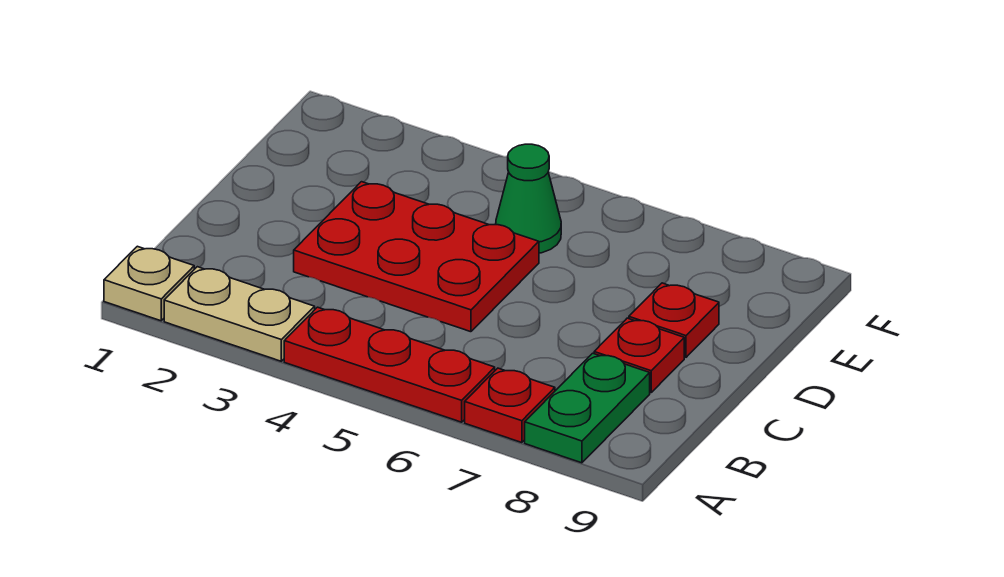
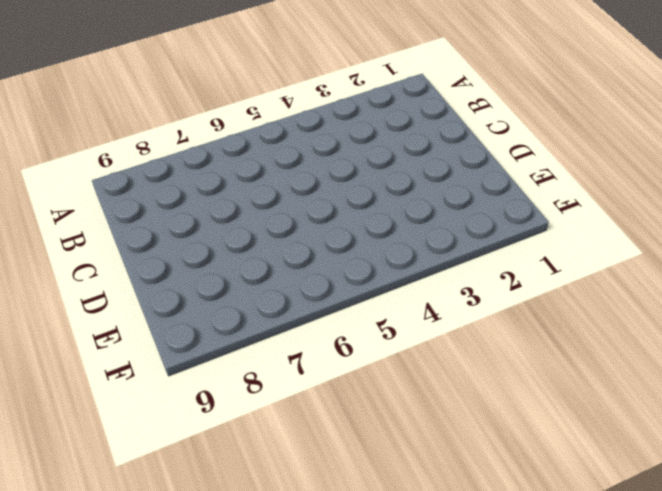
none -> tan plate A1 level 1
none -> tan plate A2:A3 level 1

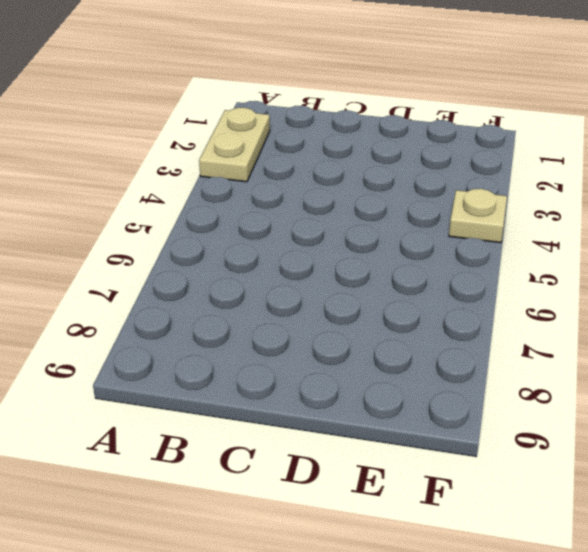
tan plate F4 level 1 -> tan plate A1 level 1
none -> red plate A4:A6 level 1
none -> red plate A7 level 1

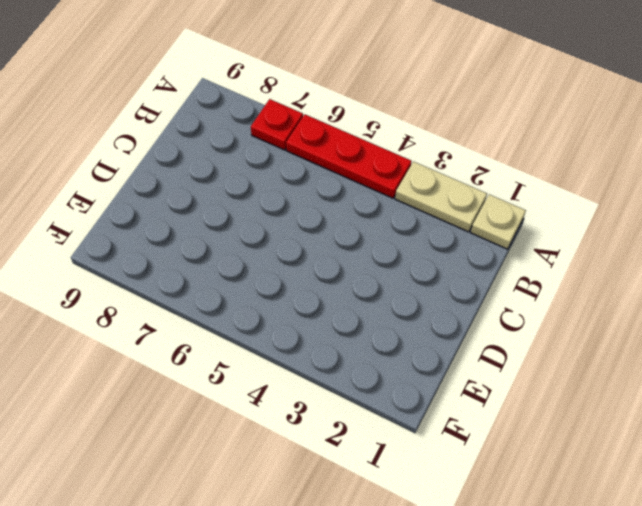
none -> green plate A8:B8 level 1
none -> red plate C3:D5 level 1

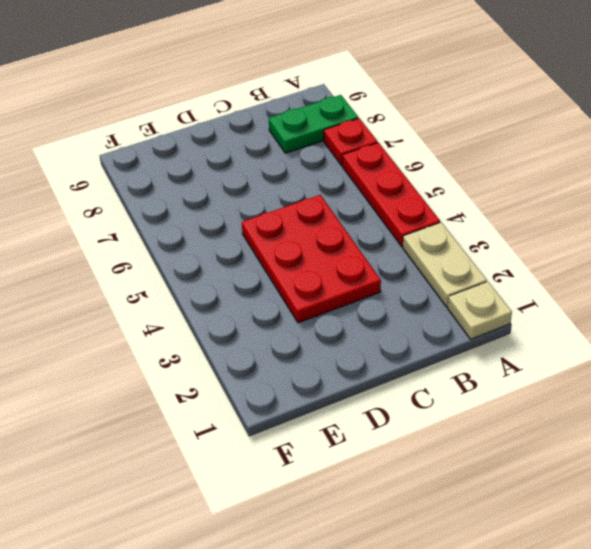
none -> red plate C8 level 1
none -> red plate D8 level 1

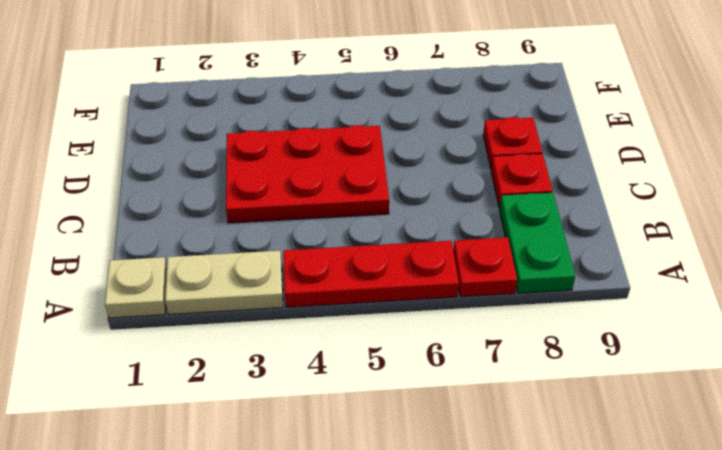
none -> green cone E5 level 1

